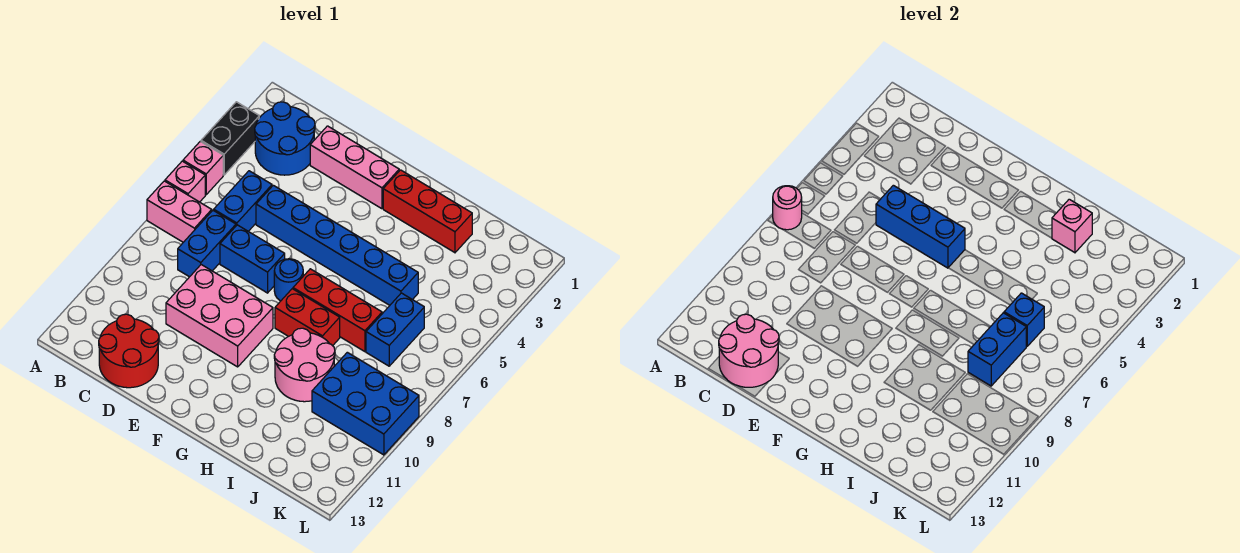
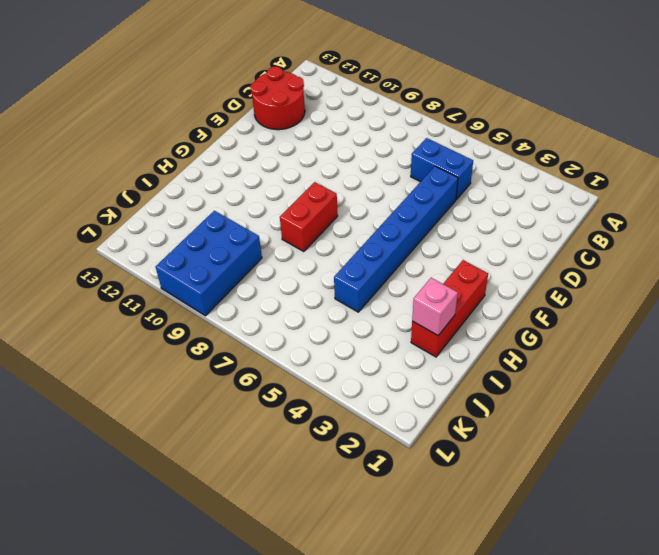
none -> black brick A3:A4 level 1
none -> pink brick A5 level 1
none -> pink brick A6 level 1

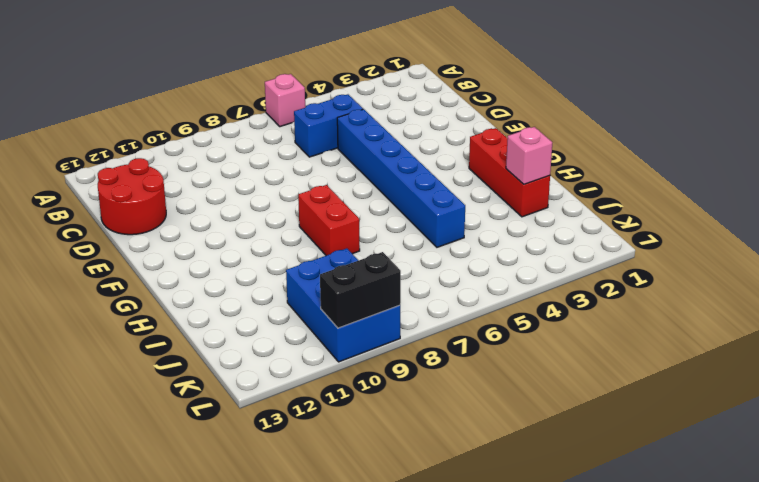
black brick L9:L10 level 2 -> black brick A3:A4 level 1
none -> pink brick A5 level 1
none -> pink brick A7:B7 level 1
none -> blue round brick B2:C3 level 1

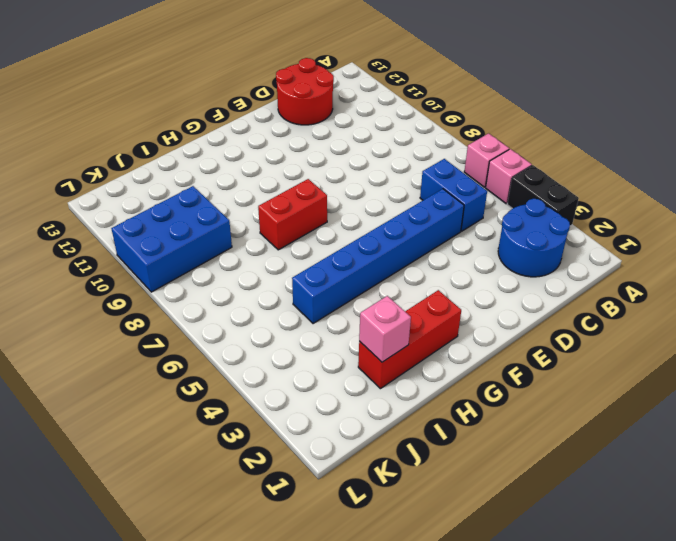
none -> pink brick A7:B7 level 1
none -> blue brick C7:C8 level 1
none -> pink brick D2:F2 level 1

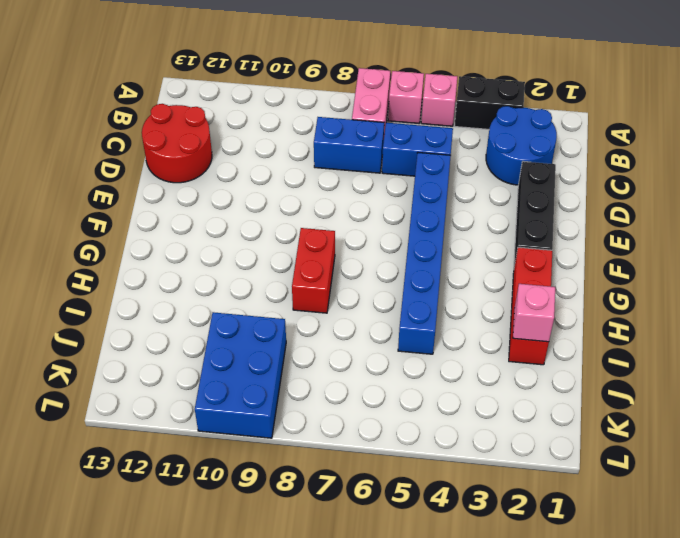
black brick D2:F2 level 1 -> pink brick D2:F2 level 1
none -> blue brick D7:E7 level 1
none -> pink brick D9:F10 level 1
none -> blue round brick F7 level 1

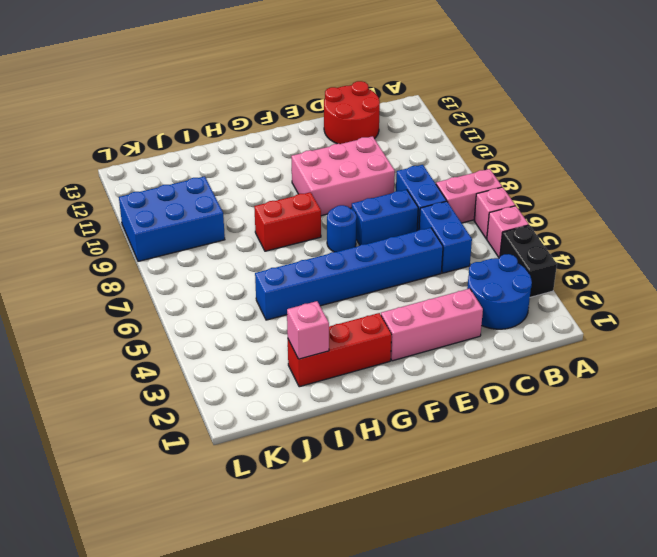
none -> red brick G7:I7 level 1
none -> pink round brick H9:I10 level 1
none -> blue brick J6:J7 level 1

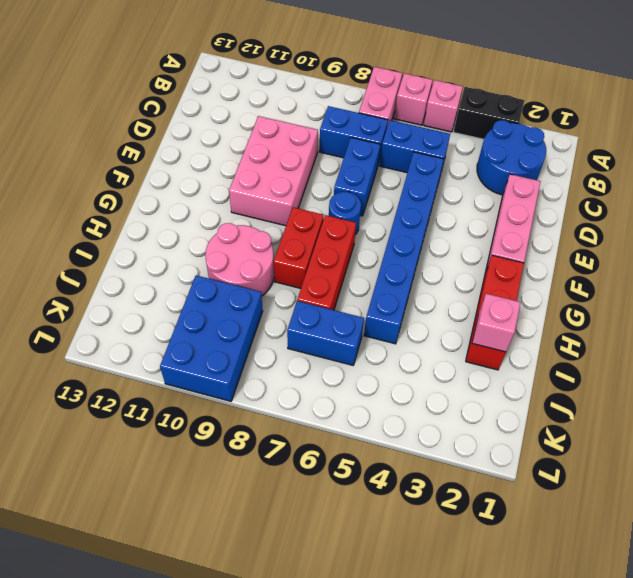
none -> red round brick C12:D13 level 1
none -> pink round brick A7 level 2
none -> pink round brick C12:D13 level 2

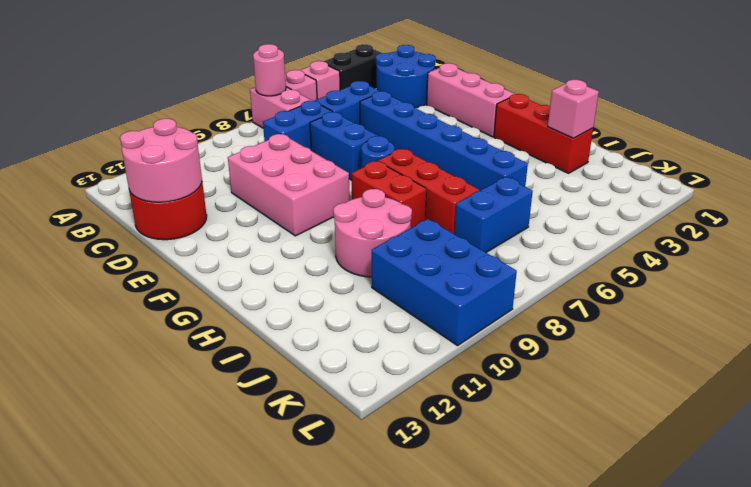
none -> blue brick D5:F5 level 2
none -> blue brick J6 level 2
none -> blue brick J7:J8 level 2

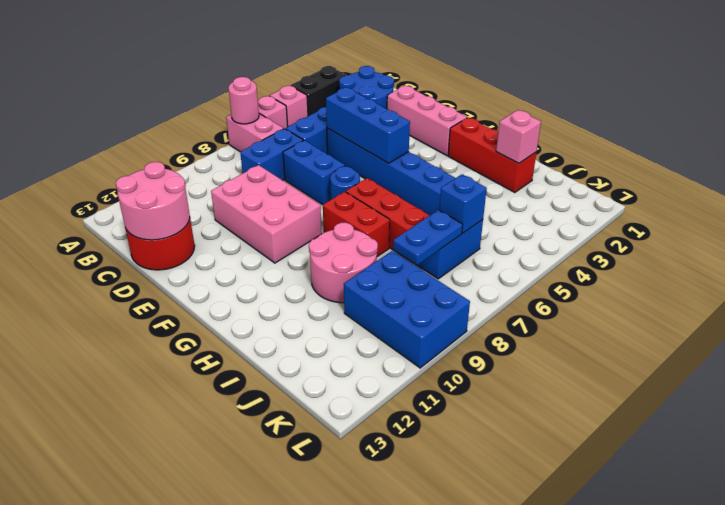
blue plate J7:J8 level 2 -> blue brick J7:J8 level 2

